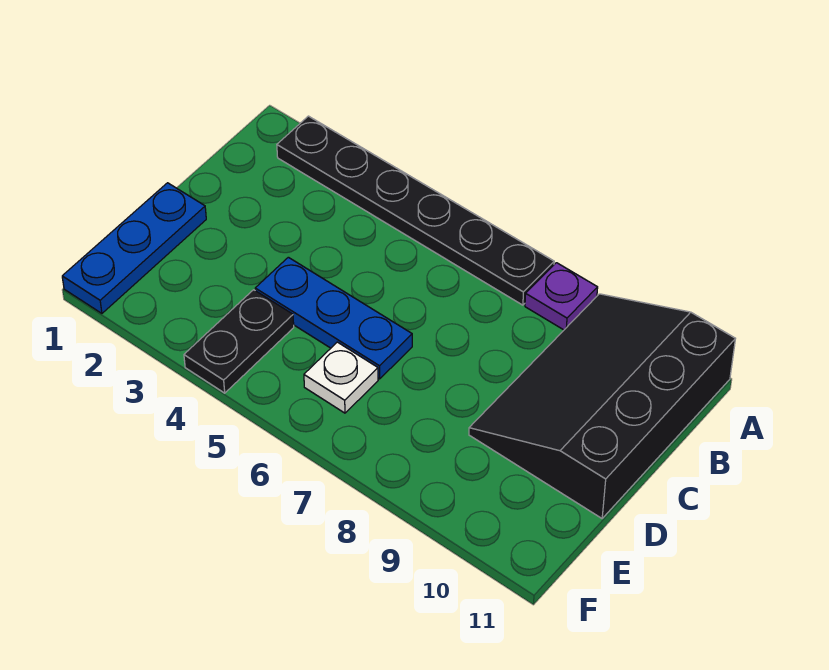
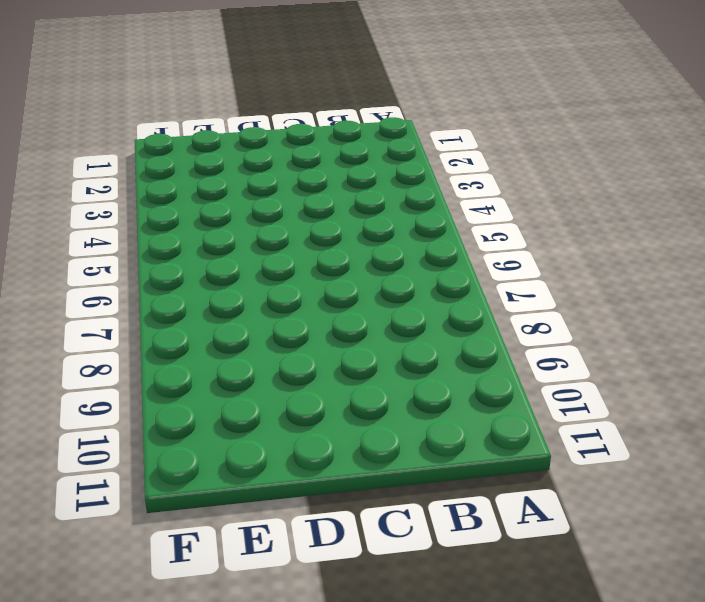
none -> black plate A2:A7 level 1
none -> purple plate A8 level 1

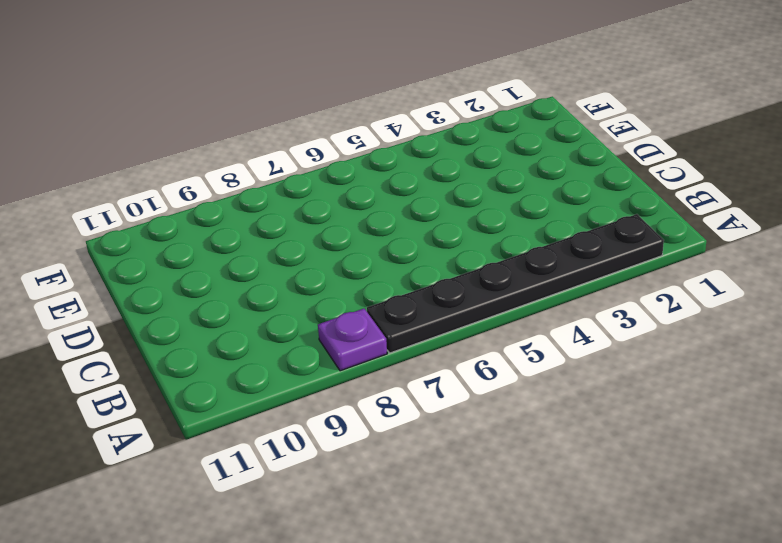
none -> black slope A9:D11 level 1 top 11
none -> blue plate D1:F1 level 1

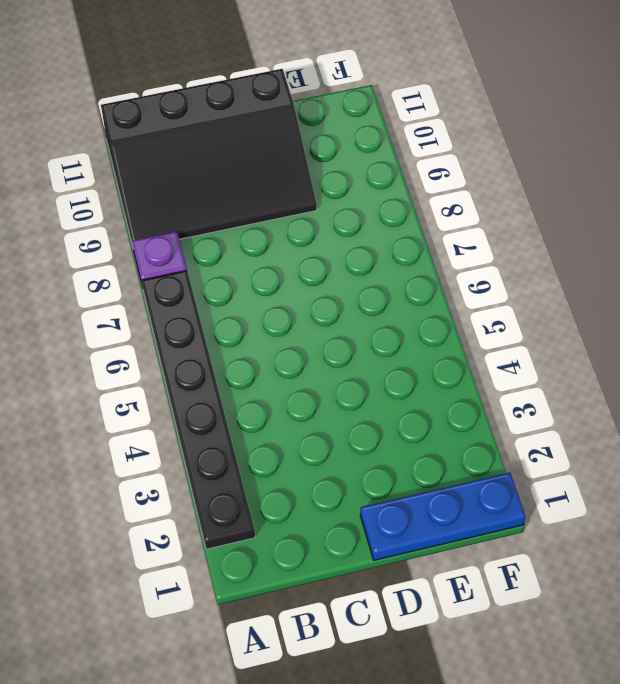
none -> blue plate D4:D6 level 1
none -> black plate E4:F4 level 1

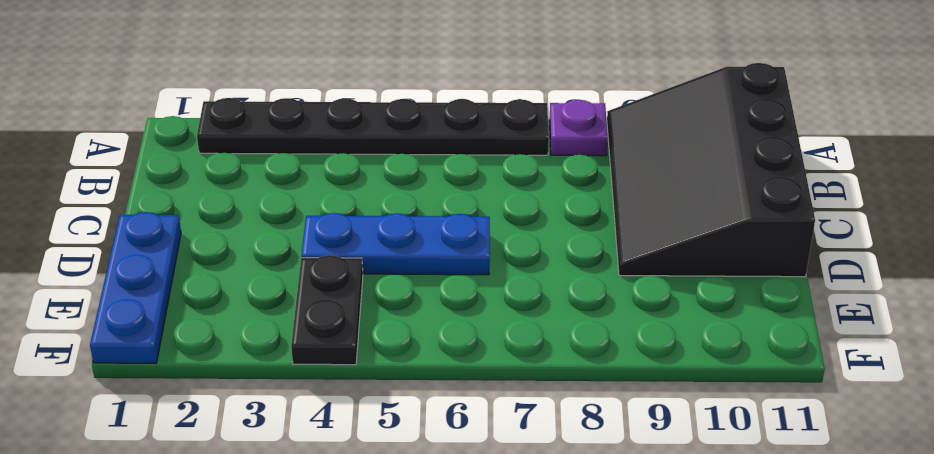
none -> white plate E6 level 1

